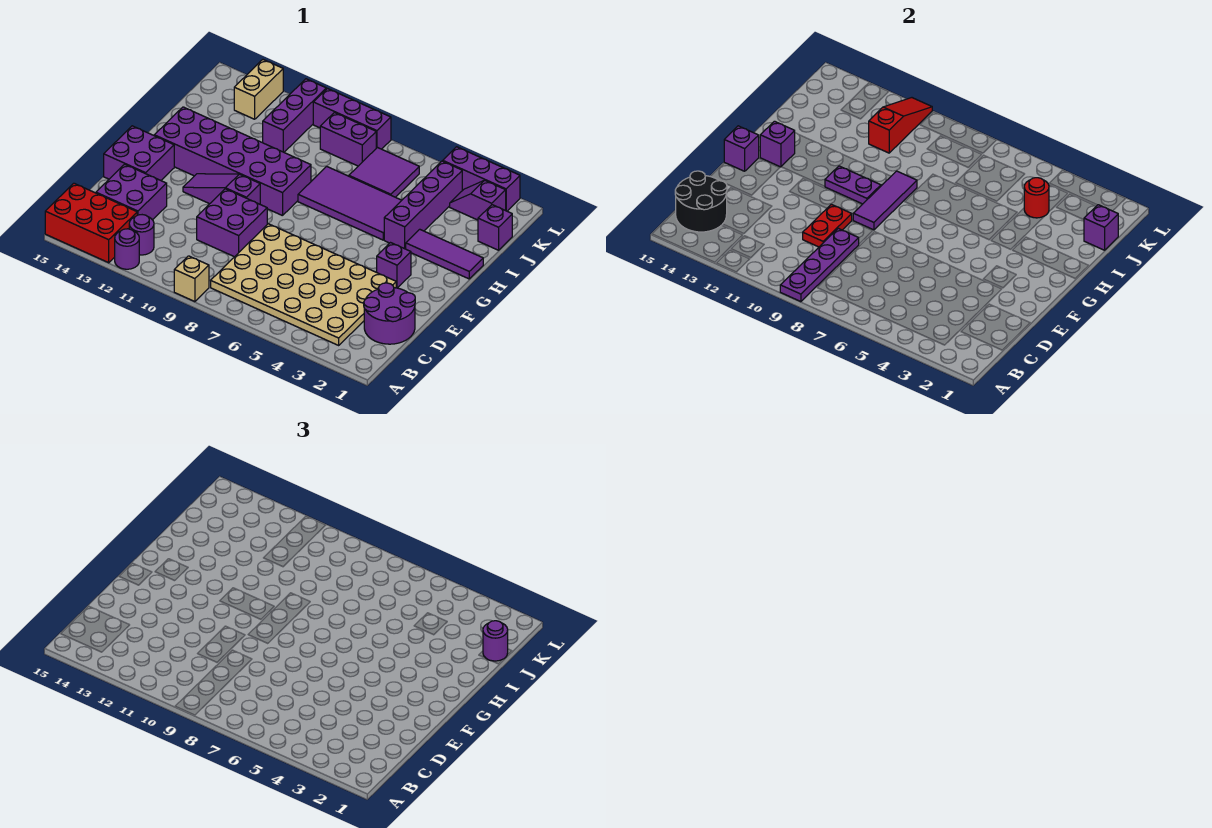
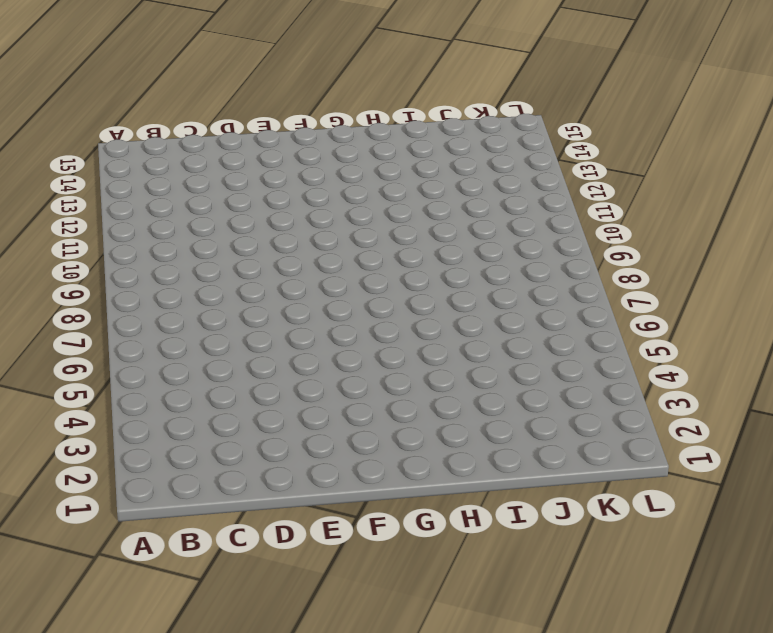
none -> tan brick A9 level 1
none -> purple round brick A12 level 1
none -> red brick A13:B15 level 1
none -> tan plate B3:E8 level 1

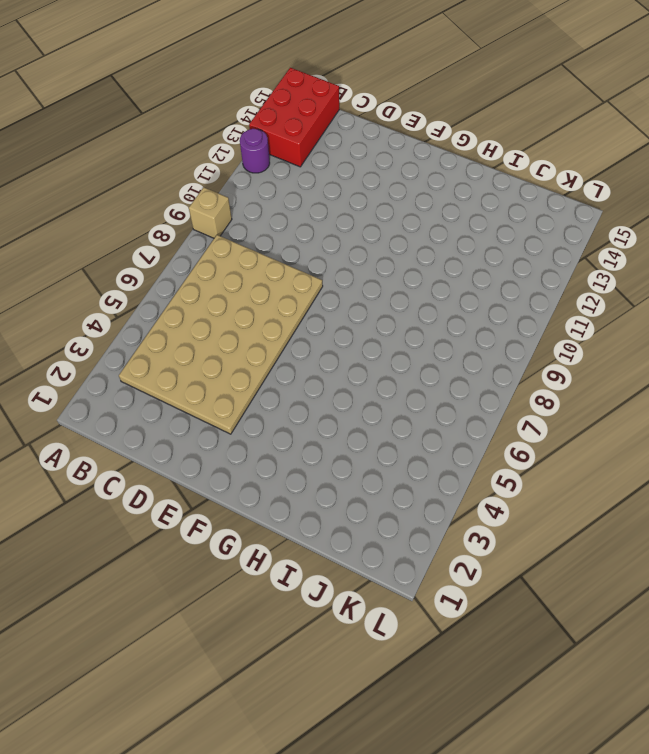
none -> purple round brick B12 level 1
none -> purple round brick C1:D2 level 1
none -> purple brick C13:D14 level 1
none -> purple brick D9:E10 level 1

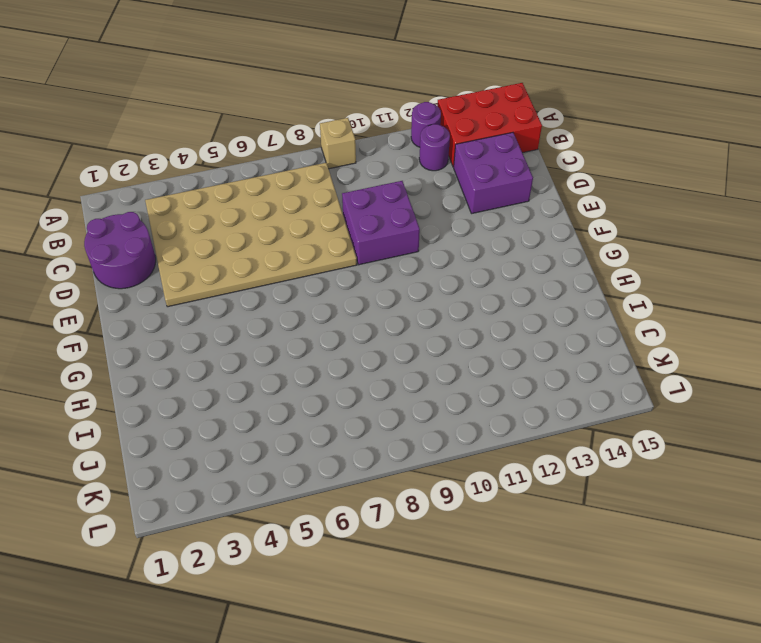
none -> purple brick E14:F15 level 1
none -> purple brick F3 level 1
none -> purple slope F10:F12 level 1 top 10
none -> purple brick G9:H14 level 1

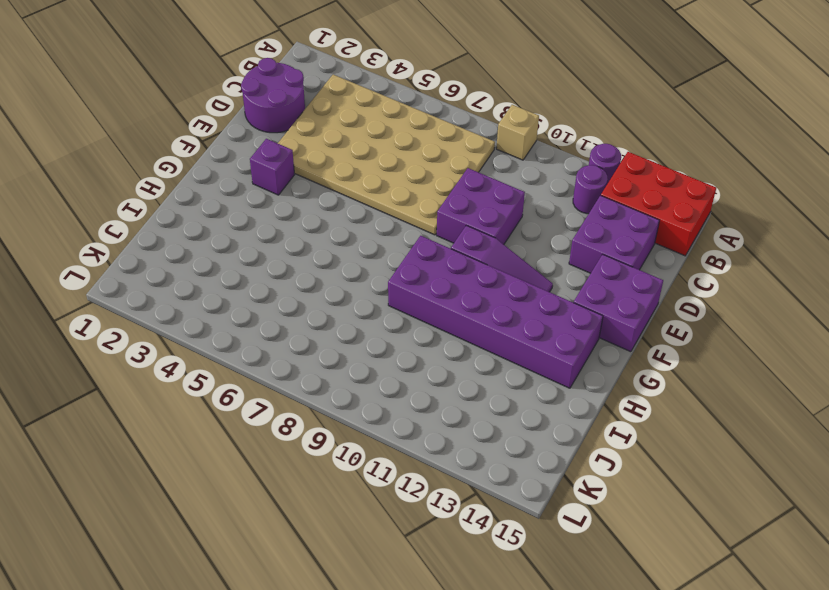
none -> purple tile H1:H3 level 1
none -> purple brick H4:K4 level 1
none -> purple tile H5:I8 level 1
none -> purple brick J1 level 1

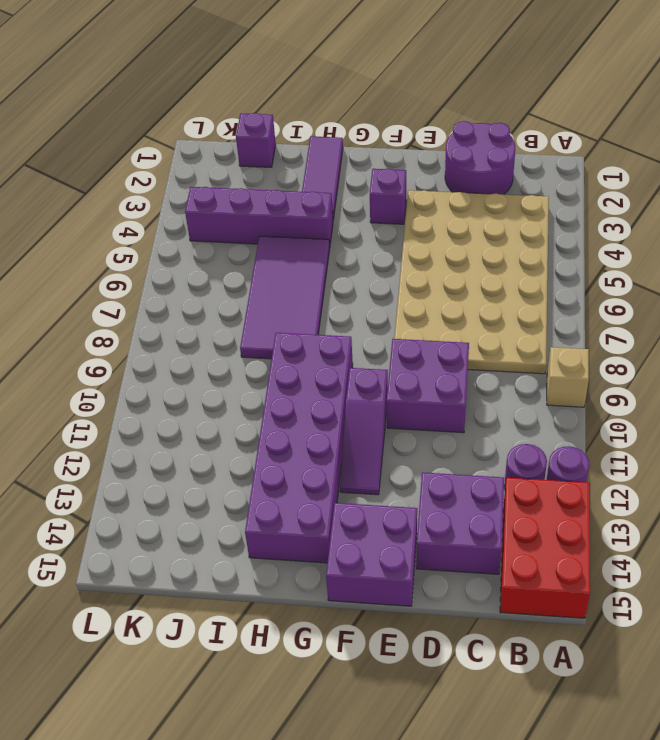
none -> purple tile J6:K7 level 1
none -> purple brick J11:L11 level 1
none -> purple slope K2:K3 level 1 top 2
none -> purple brick K8:K9 level 1

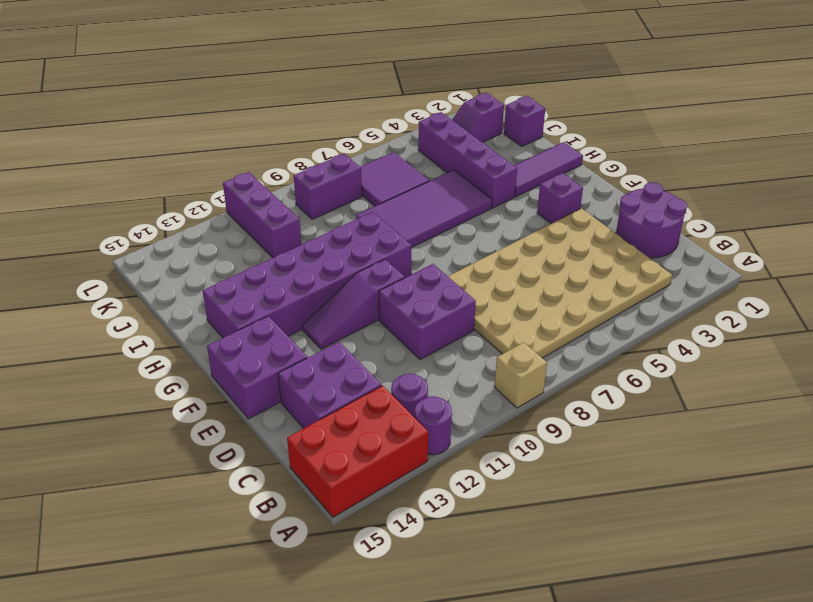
none -> tan brick K13:L13 level 1
none -> purple brick L2:L4 level 1
none -> purple brick L8:L10 level 1
none -> purple plate A9:D9 level 2

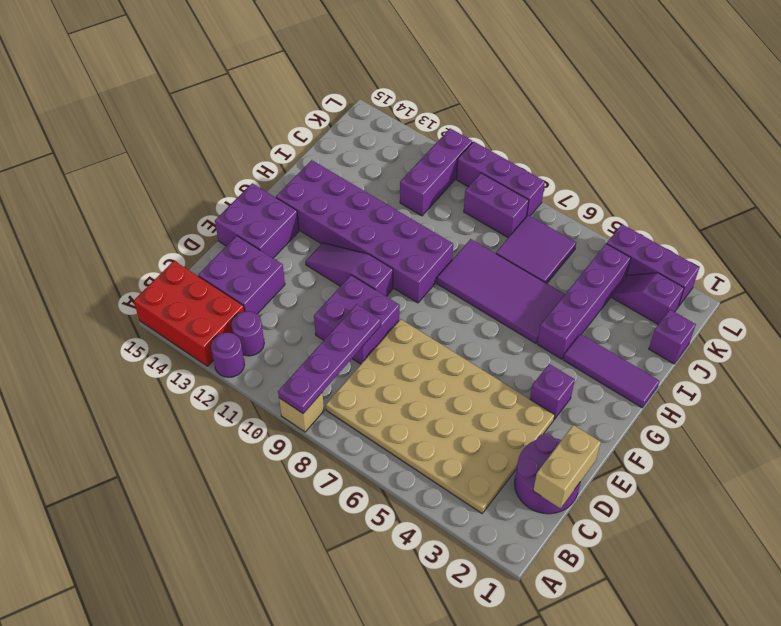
tan brick C1:D1 level 2 -> tan brick K13:L13 level 1
none -> black round brick B14:C15 level 2
none -> red plate D10:E10 level 2
none -> purple tile F9:H9 level 2
none -> purple brick F15 level 2

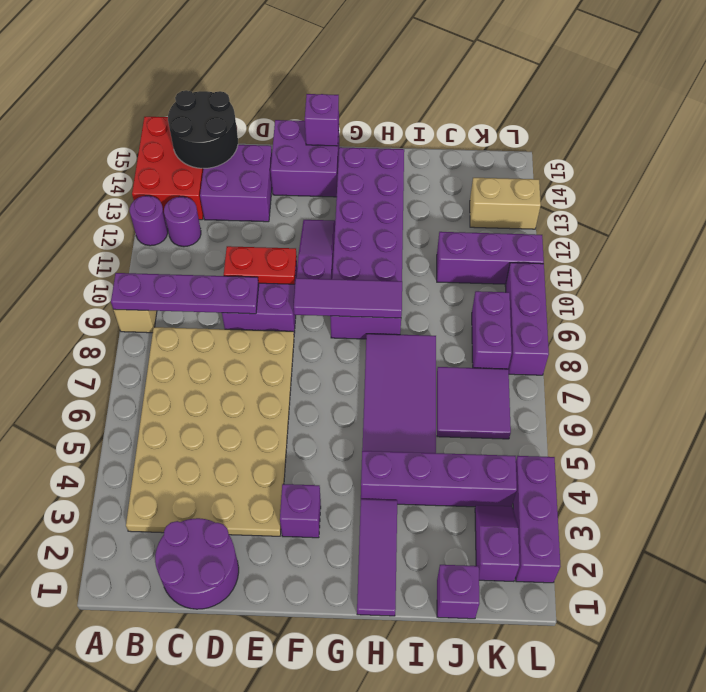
none -> purple plate G10:G11 level 2
none -> purple brick G14 level 2
none -> purple brick J1 level 2
none -> red round brick J4 level 2

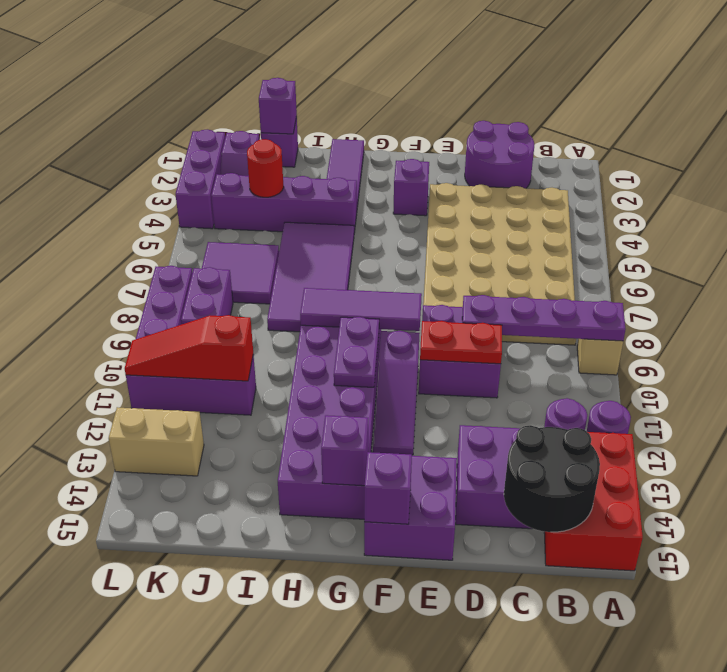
none -> purple round brick J1 level 3

